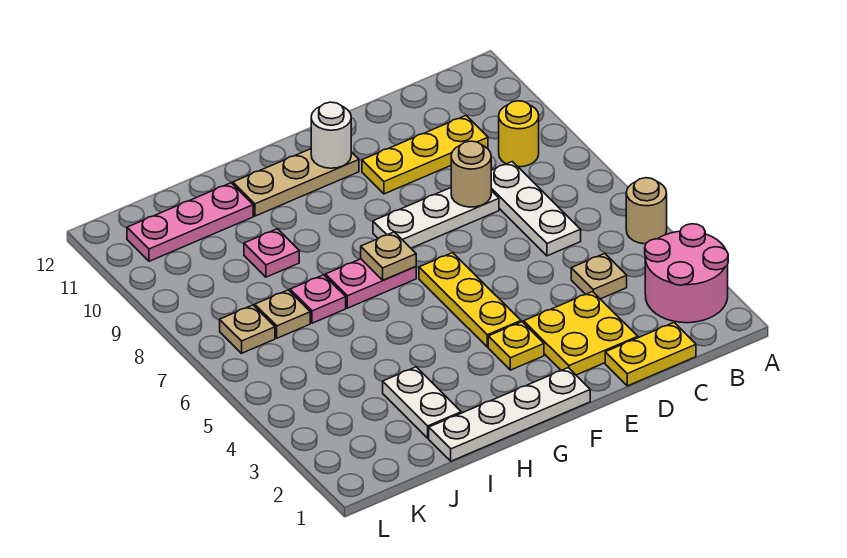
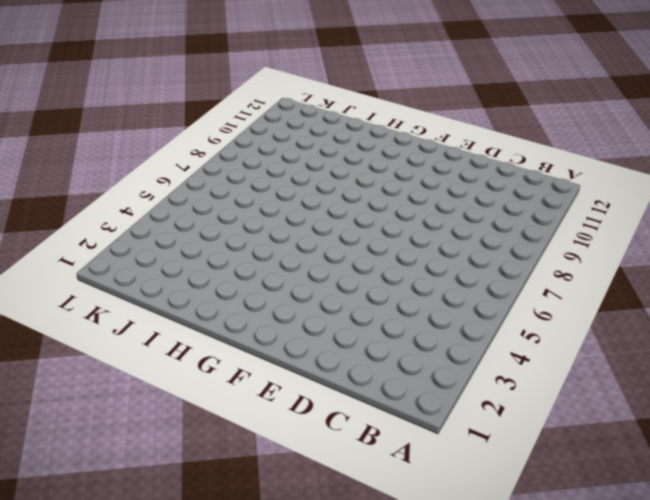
none -> pink round brick A2:B3 level 1
none -> tan round brick A5 level 1
none -> yellow round brick B9 level 1

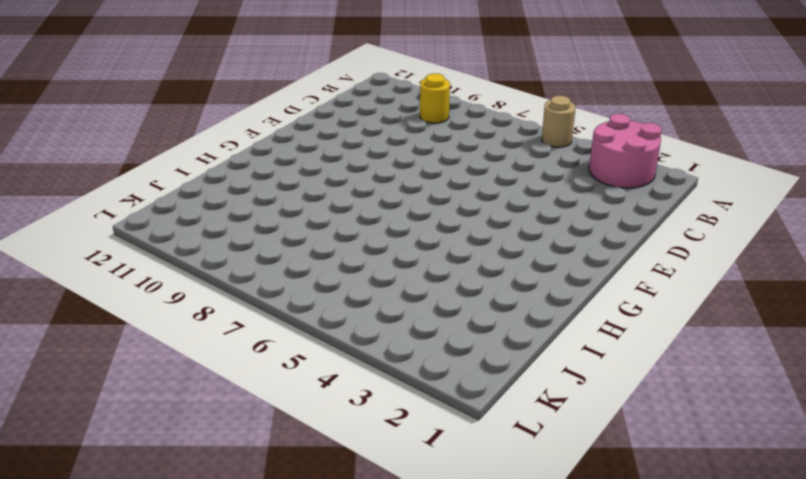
none -> yellow plate C1:D1 level 1
none -> tan plate C4 level 1
none -> white plate C6:C8 level 1

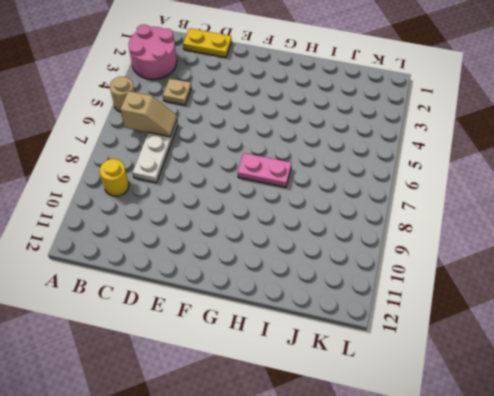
tan slope B6:C6 level 2 top B -> none
none -> yellow plate C10:E10 level 1
none -> yellow plate D2:E3 level 1
none -> white plate D8:F8 level 1

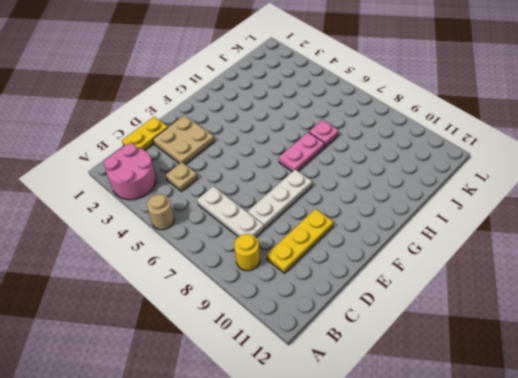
tan plate D2:E3 level 1 -> yellow plate D2:E3 level 1
none -> white plate F1:I1 level 1
none -> yellow plate F3 level 1
none -> yellow plate F4:F6 level 1

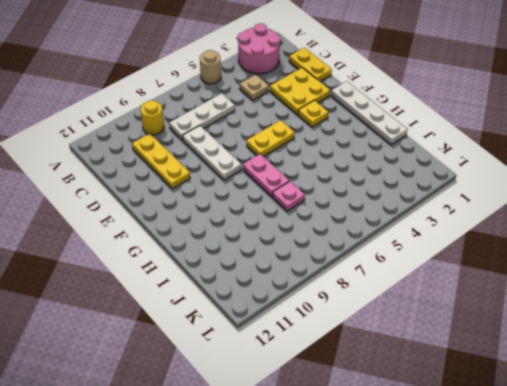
yellow plate F5:F6 level 1 -> yellow plate F4:F6 level 1
none -> tan plate F11:H11 level 1
none -> white plate I2:I3 level 1
none -> pink plate I9 level 1

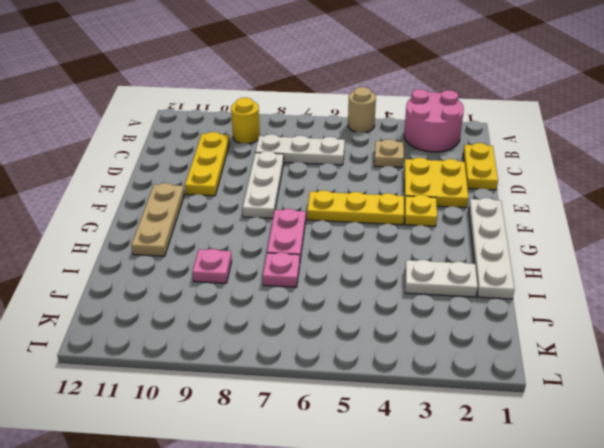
none -> pink plate I11:K11 level 1
none -> tan plate J7 level 1
none -> tan plate K7 level 1

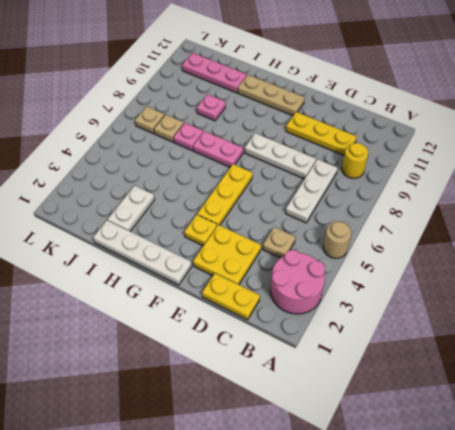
none -> tan round brick D8 level 2
none -> white round brick F11 level 2
none -> tan plate G7 level 2

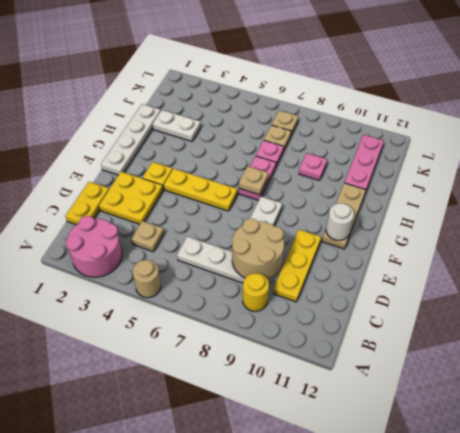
tan round brick C8:D9 level 2 -> tan round brick D8 level 2

